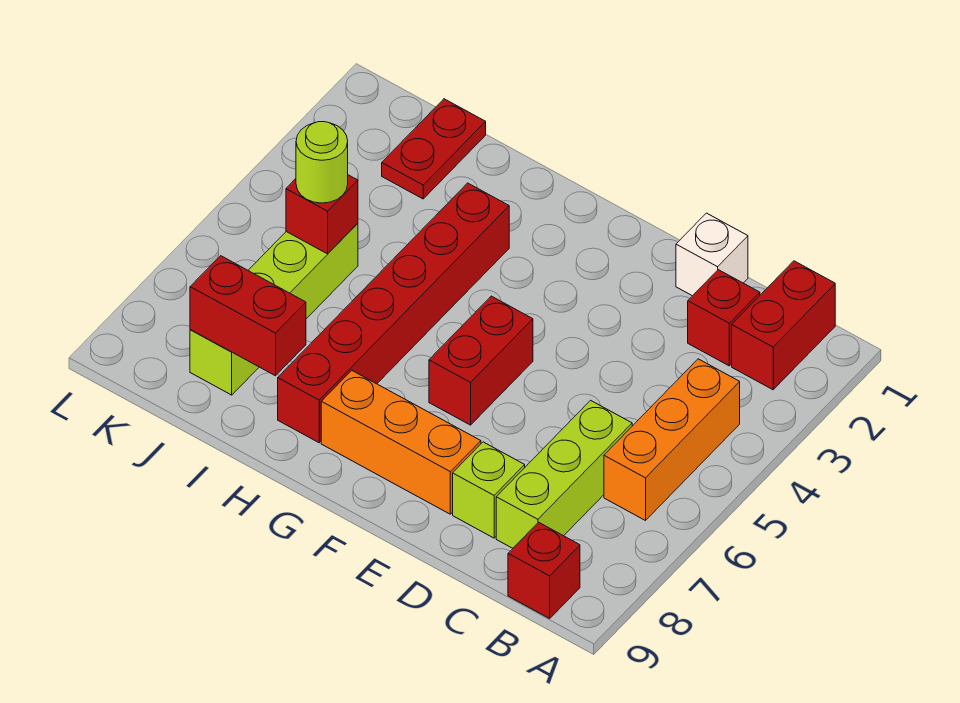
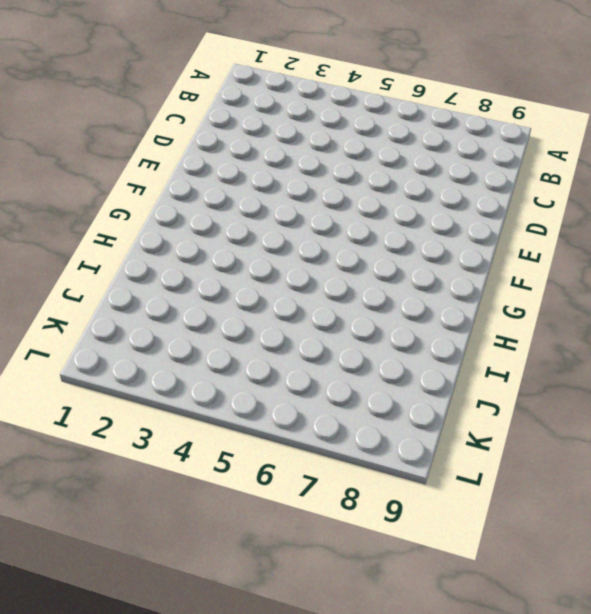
none -> red brick B1:B2 level 1
none -> orange brick B4:B6 level 1
none -> red brick B9 level 1

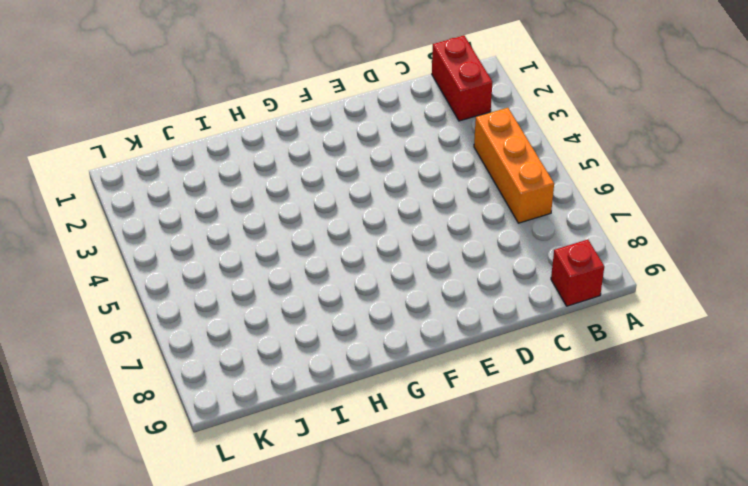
none -> red brick C2 level 1
none -> lime brick C6:C8 level 1
none -> white brick D1 level 1

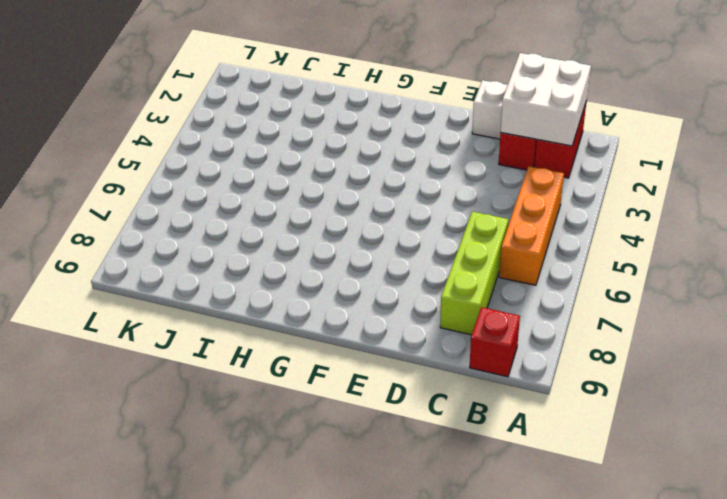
white brick B1:C2 level 2 -> none
none -> lime brick D8 level 1
none -> orange brick E8:G8 level 1
none -> red brick F5:F6 level 1

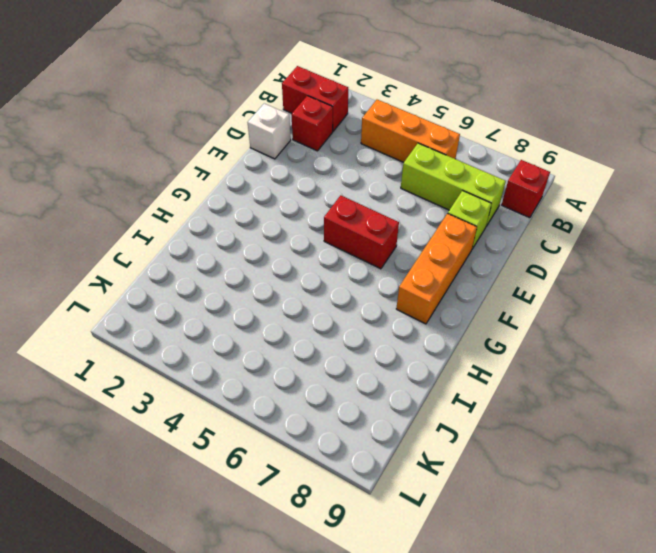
none -> red brick H3:H8 level 1
none -> red plate J1:J2 level 1
none -> lime brick J5:J8 level 1

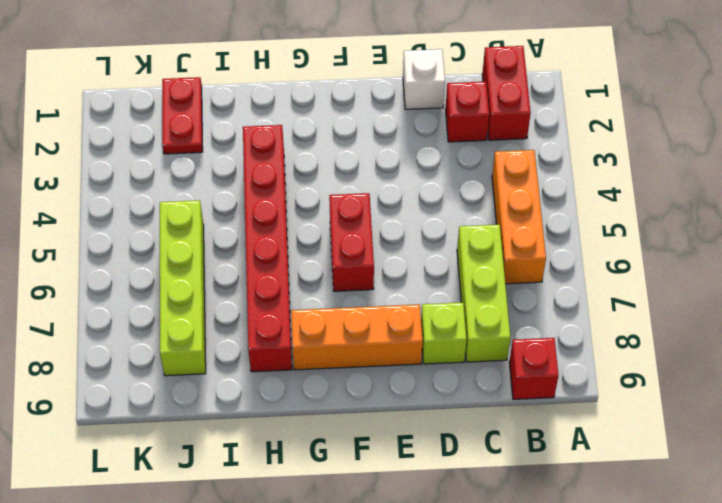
none -> red brick I8:J8 level 2
none -> red brick J5 level 2
none -> lime round brick J5 level 3

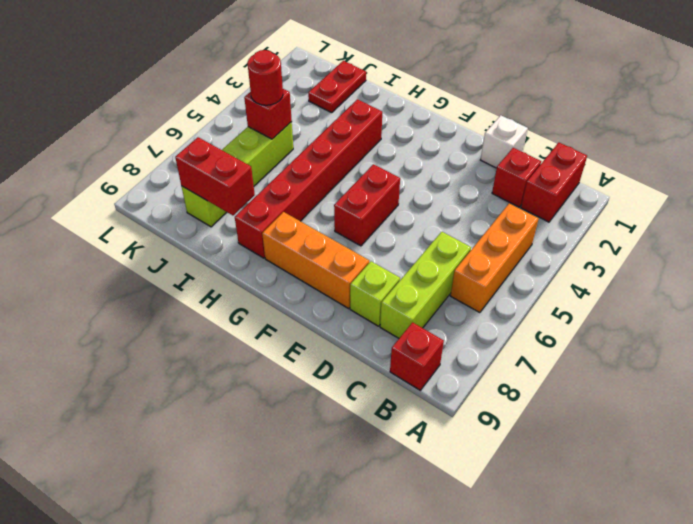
red round brick J5 level 3 -> lime round brick J5 level 3

